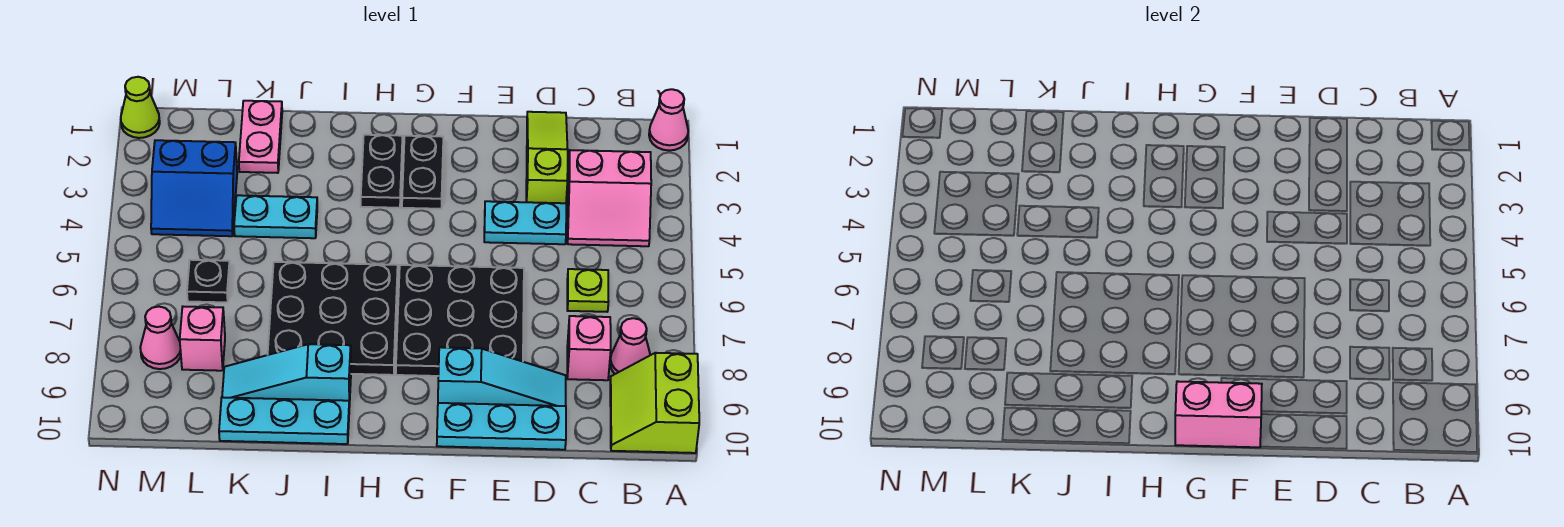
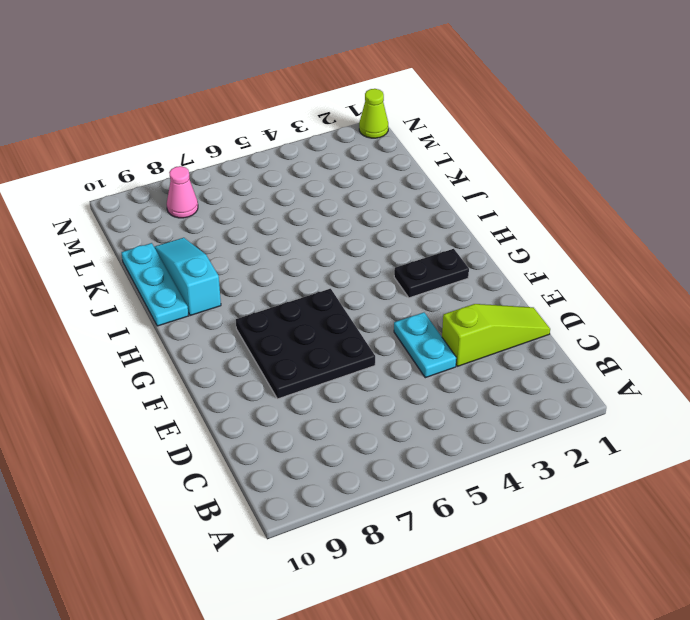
none -> pink cone A1 level 1
none -> lime slope A9:B10 level 1 top A
none -> pink slope B3:C4 level 1 top 3

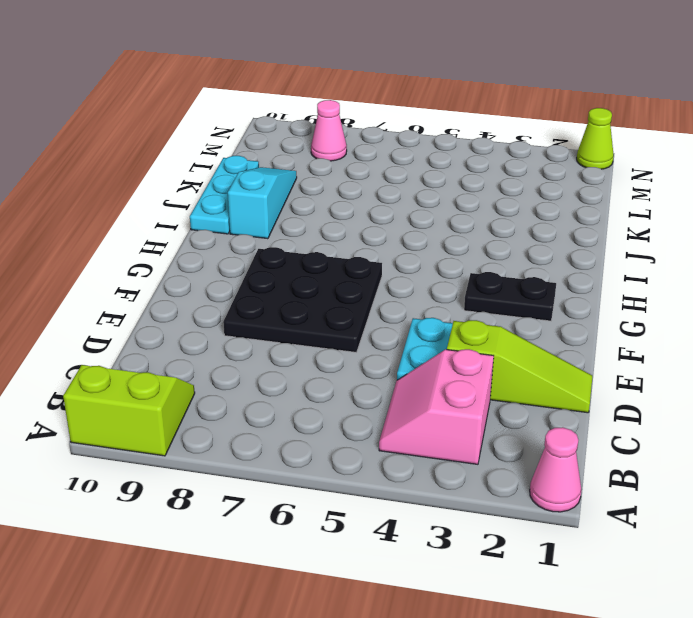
none -> pink cone B8 level 1
none -> lime plate C6 level 1
none -> pink brick C8 level 1

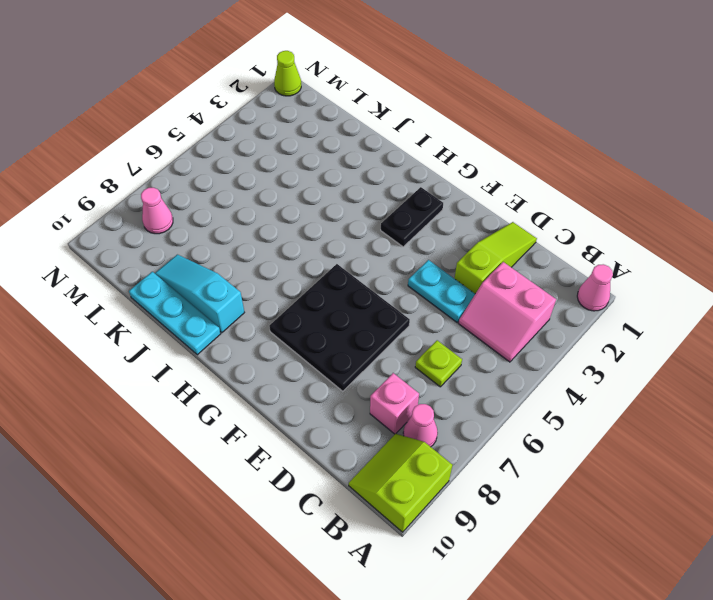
none -> cyan slope D9:F9 level 1 top F
none -> cyan plate D10:F10 level 1
none -> black plate H2:H3 level 1

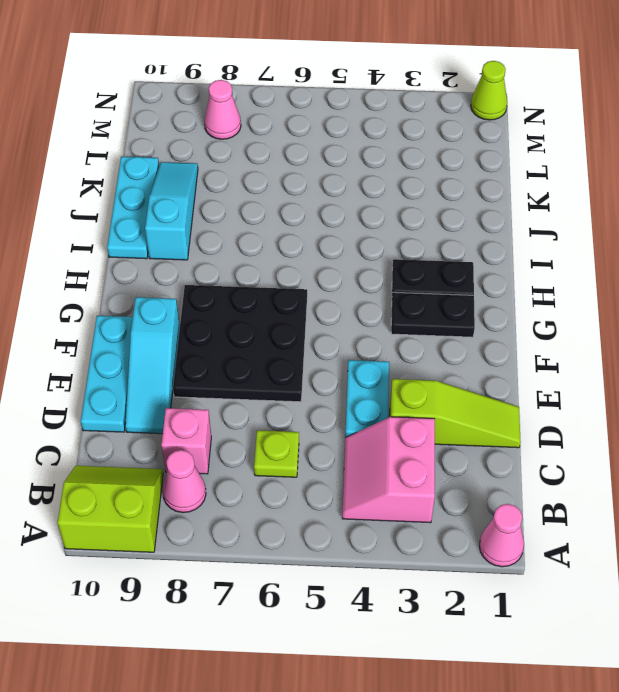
none -> black plate H6:J8 level 1
none -> cyan plate J4:K4 level 1
none -> pink plate K1:K2 level 1

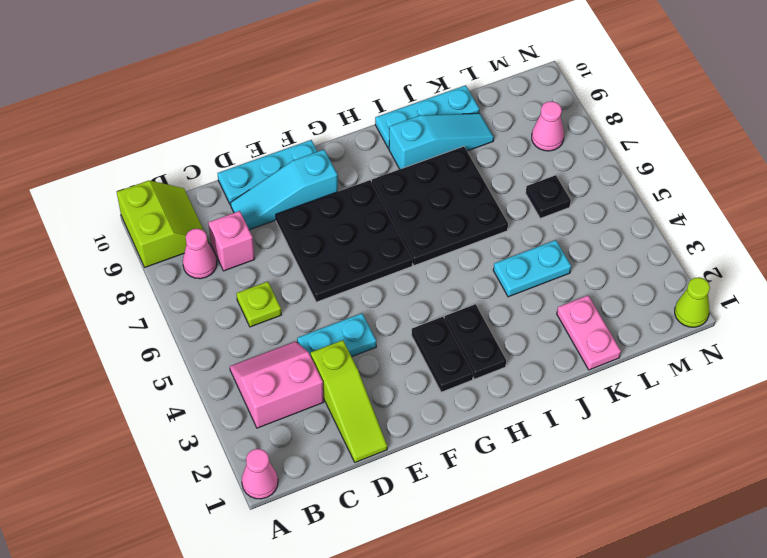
none -> blue slope L3:M4 level 1 top 3
none -> pink brick L8 level 1
none -> pink brick F10:G10 level 2

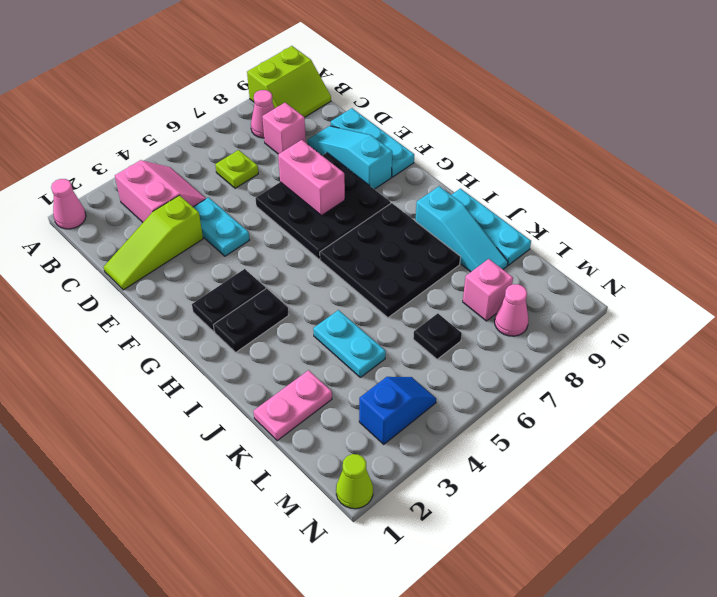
pink brick E7:F7 level 2 -> pink brick F10:G10 level 2
blue slope M3:M4 level 1 top 3 -> blue slope L3:M4 level 1 top 3

